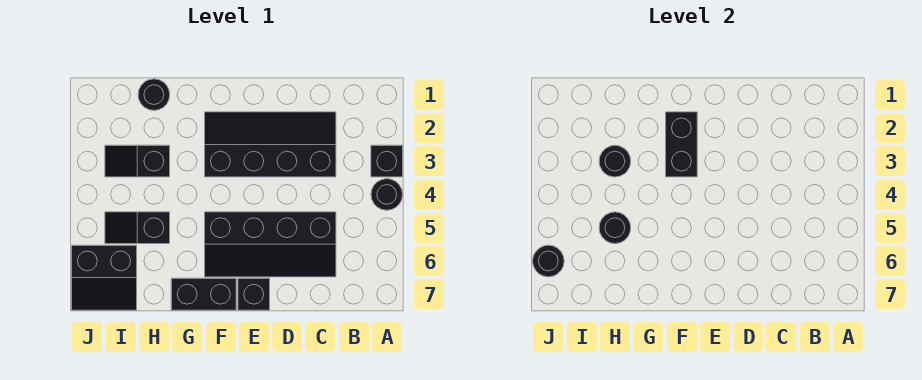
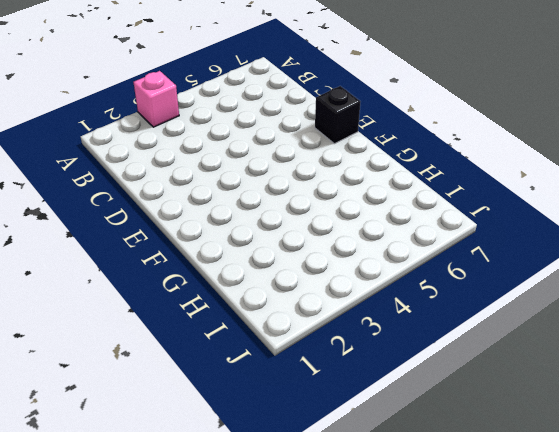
pink brick A3 level 1 -> black brick A3 level 1
none -> black round brick A4 level 1
none -> black slope C2:F3 level 1 top 3
none -> black slope C5:F6 level 1 top 5

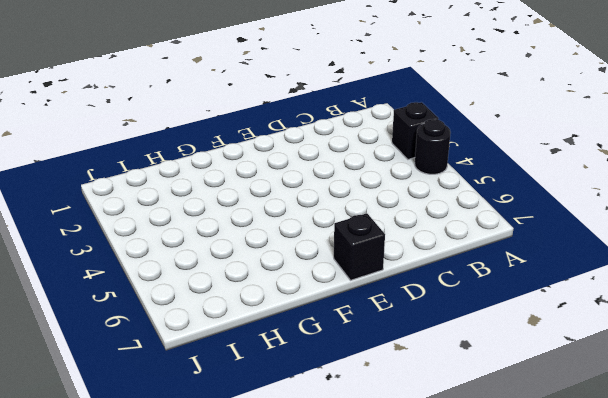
none -> black slope C2:F3 level 1 top 3
none -> black slope C5:F6 level 1 top 5
none -> black brick F7:G7 level 1

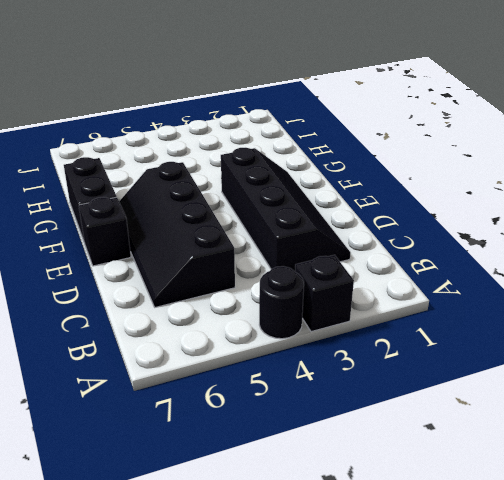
none -> black round brick H1 level 1
none -> black slope H3:I3 level 1 top H
none -> black slope H5:I5 level 1 top H

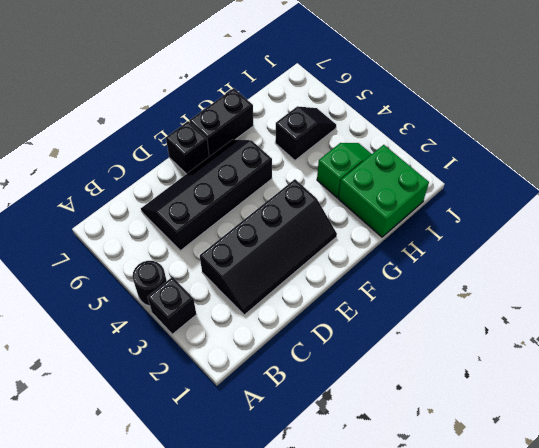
green brick H1:I2 level 1 -> black round brick H1 level 1
green slope H3:I3 level 1 top H -> black slope H3:I3 level 1 top H
none -> black slope I6:J7 level 1 top 6
none -> black brick F2:F3 level 2
none -> black round brick H3 level 2

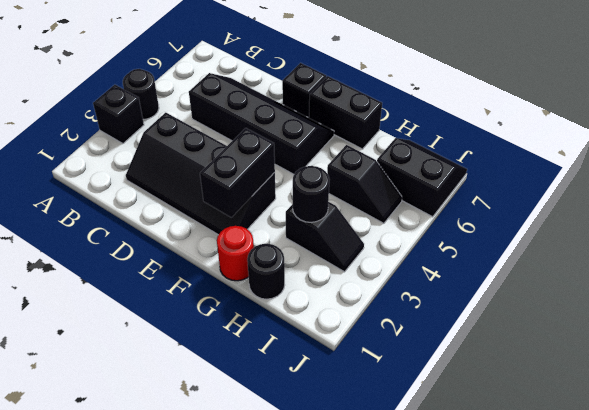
red round brick G1 level 1 -> none
none -> black round brick H5 level 2
none -> black round brick J6 level 2

